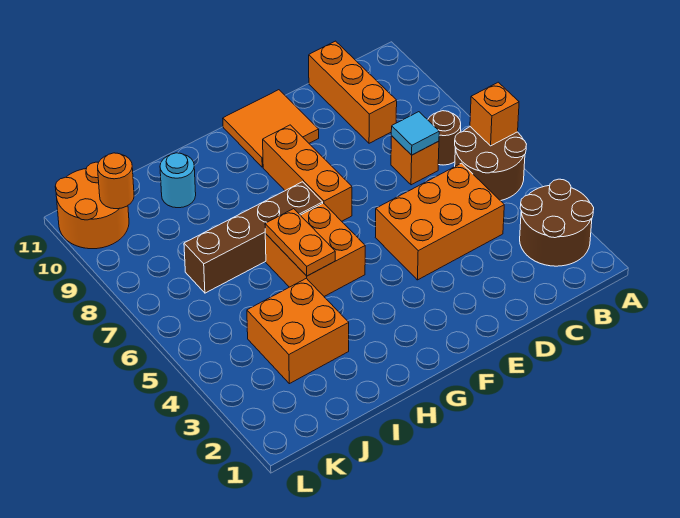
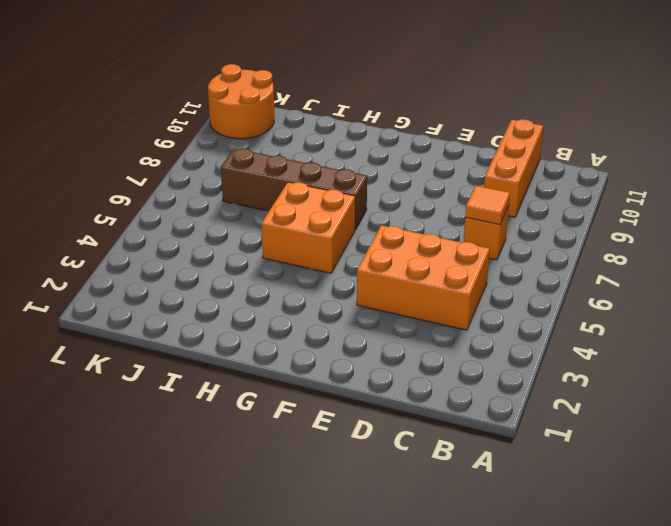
orange tile C7 level 2 -> cyan tile C7 level 2
none -> brown round brick A2:B3 level 1
none -> brown round brick A5:B6 level 1
none -> brown round brick B7 level 1

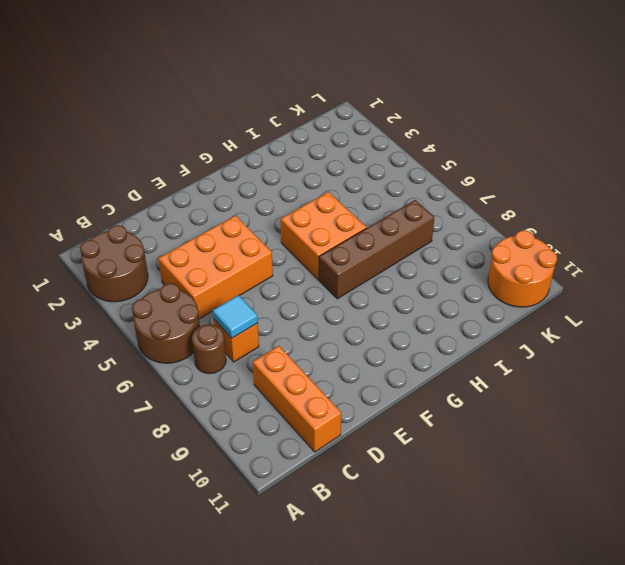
none -> orange tile E10:F11 level 1
none -> orange brick F7:F9 level 1
none -> orange brick I3:J4 level 1

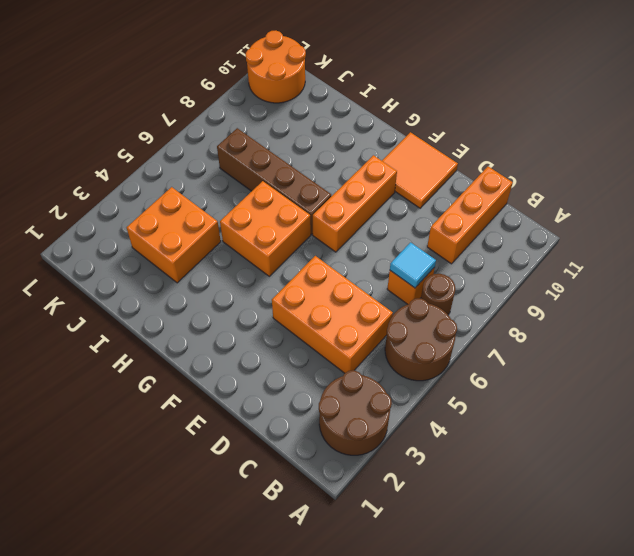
none -> cyan round brick I10 level 1
none -> orange brick A6 level 2
none -> orange plate H5:H6 level 2

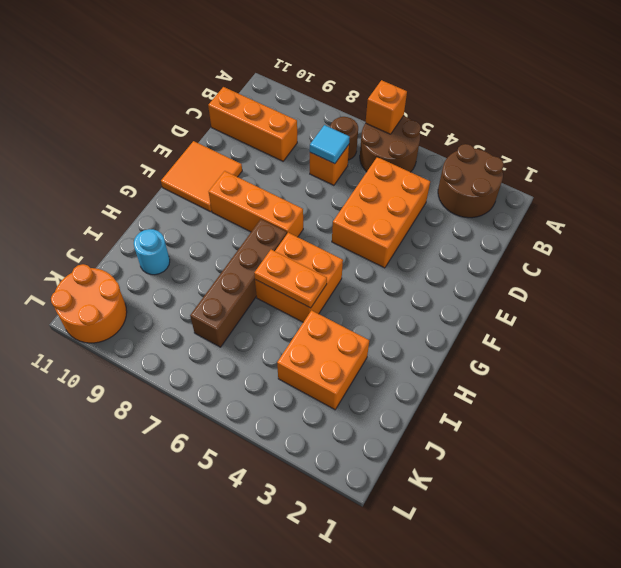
none -> orange round brick K10 level 2

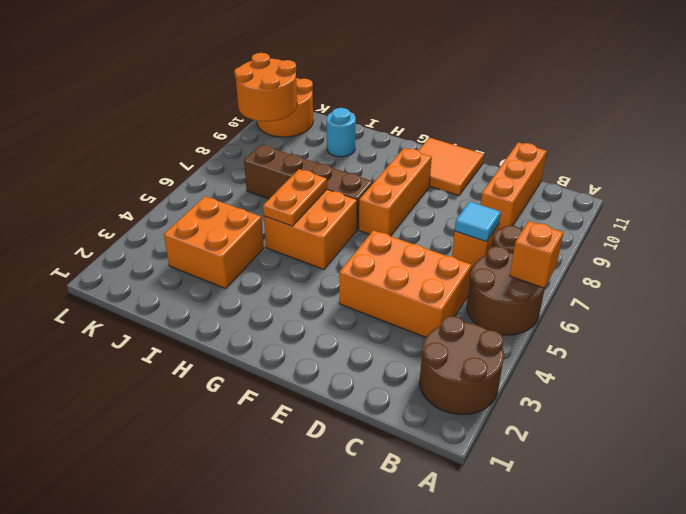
orange round brick K9:L10 level 2 -> orange round brick K10 level 2

